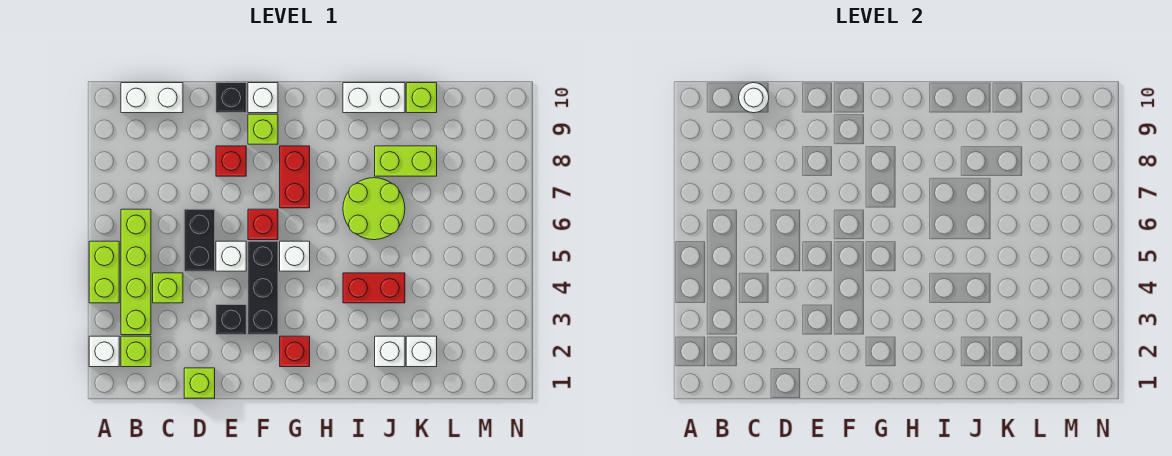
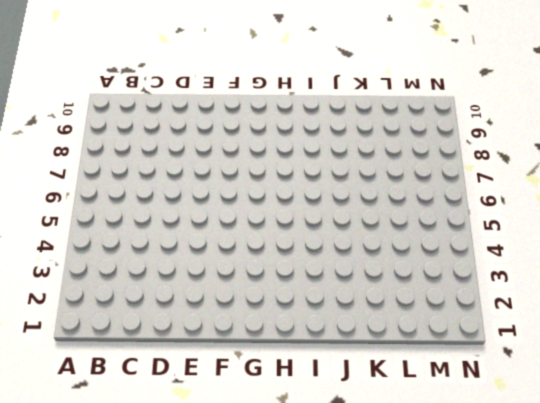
none -> white brick A2 level 1
none -> lime brick A4:A5 level 1
none -> lime brick B2 level 1

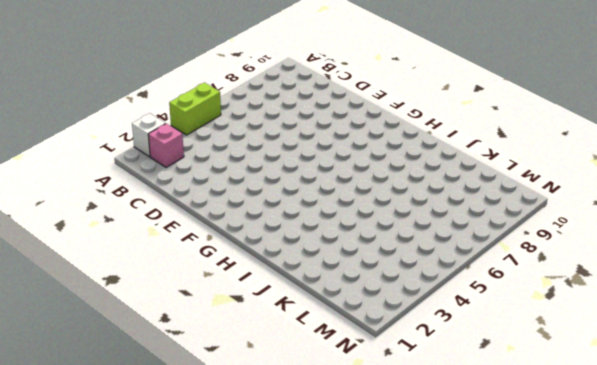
pink brick B2 level 1 -> lime brick B2 level 1
none -> lime brick B3:B6 level 1
none -> white brick B10:C10 level 1
none -> lime brick C4 level 1

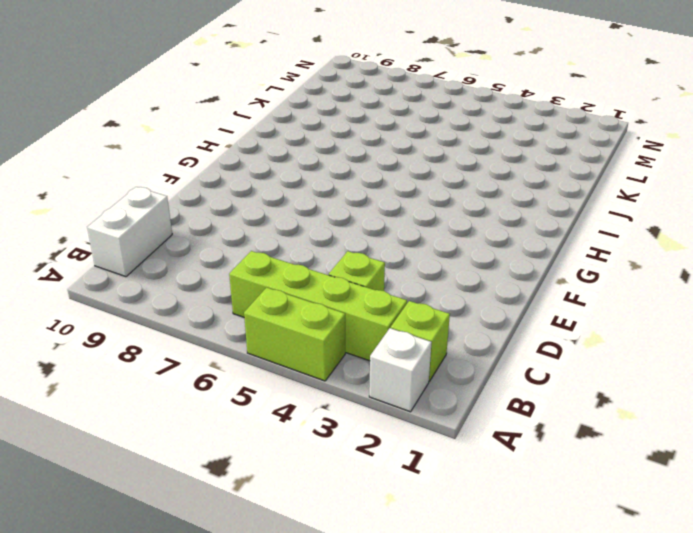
none -> lime brick D1 level 1
none -> black brick D5:D6 level 1
none -> black brick E3 level 1

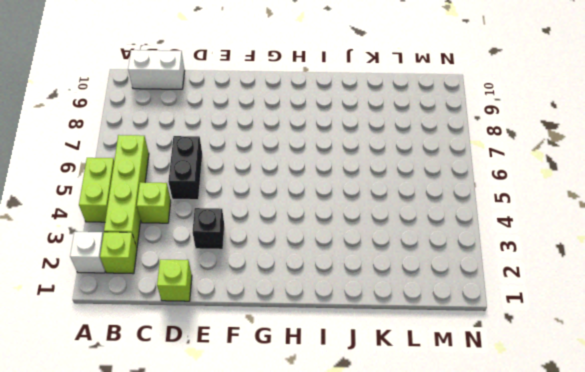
none -> white brick E5 level 1
none -> red brick E8 level 1
none -> black brick E10 level 1

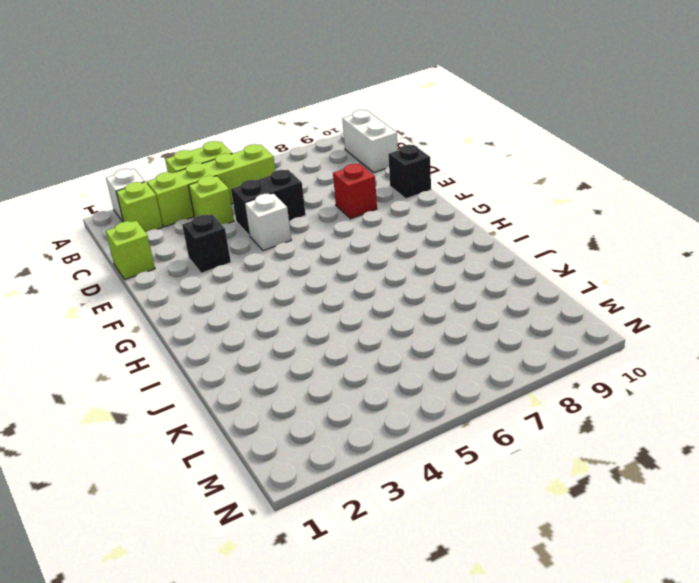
none -> black brick F3:F5 level 1
none -> red brick F6 level 1
none -> lime brick F9 level 1

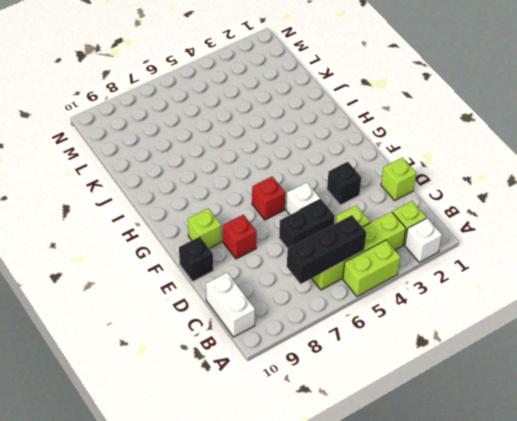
black brick B5:B7 level 2 -> black brick F3:F5 level 1
none -> white brick F10 level 1
none -> red brick G2 level 1
none -> white brick G5 level 1

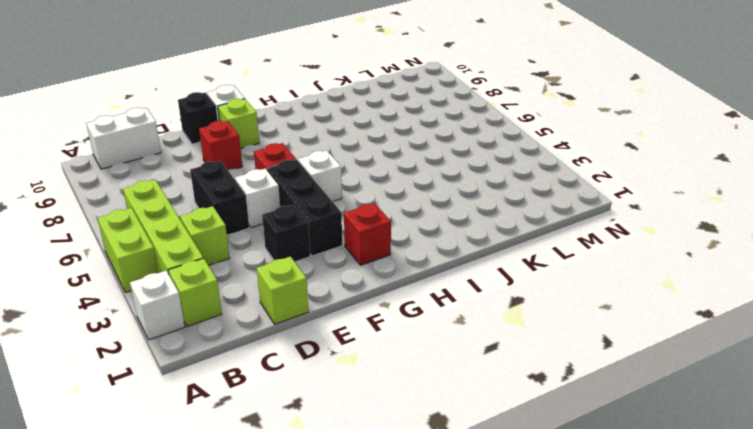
none -> red brick G7:G8 level 1
none -> red brick I4:J4 level 1
none -> lime round brick I6:J7 level 1

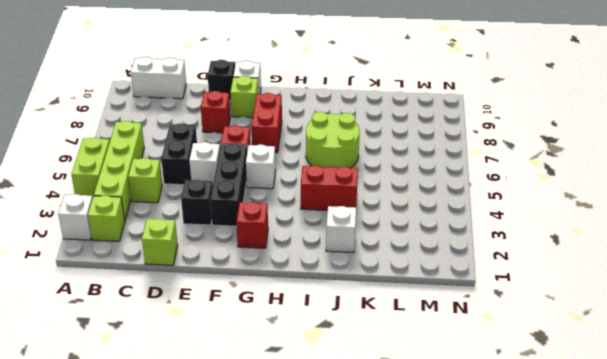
none -> white brick I10:J10 level 1
none -> lime brick J8:K8 level 1
none -> white brick K2 level 1

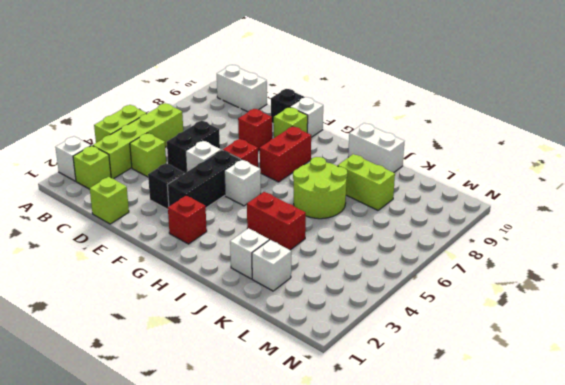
none -> lime brick K10 level 1
none -> white round brick C10 level 2

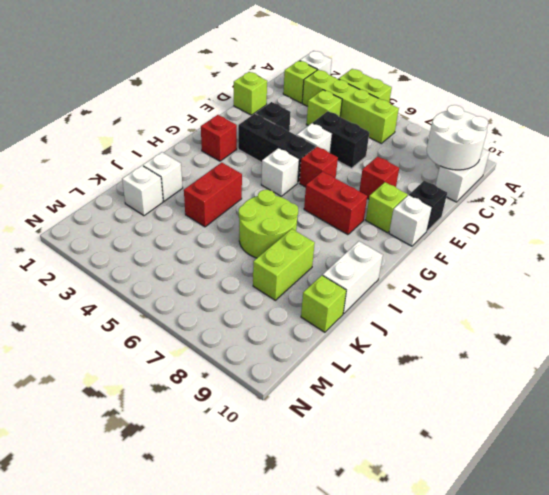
white round brick B9:C10 level 2 -> white round brick C10 level 2

